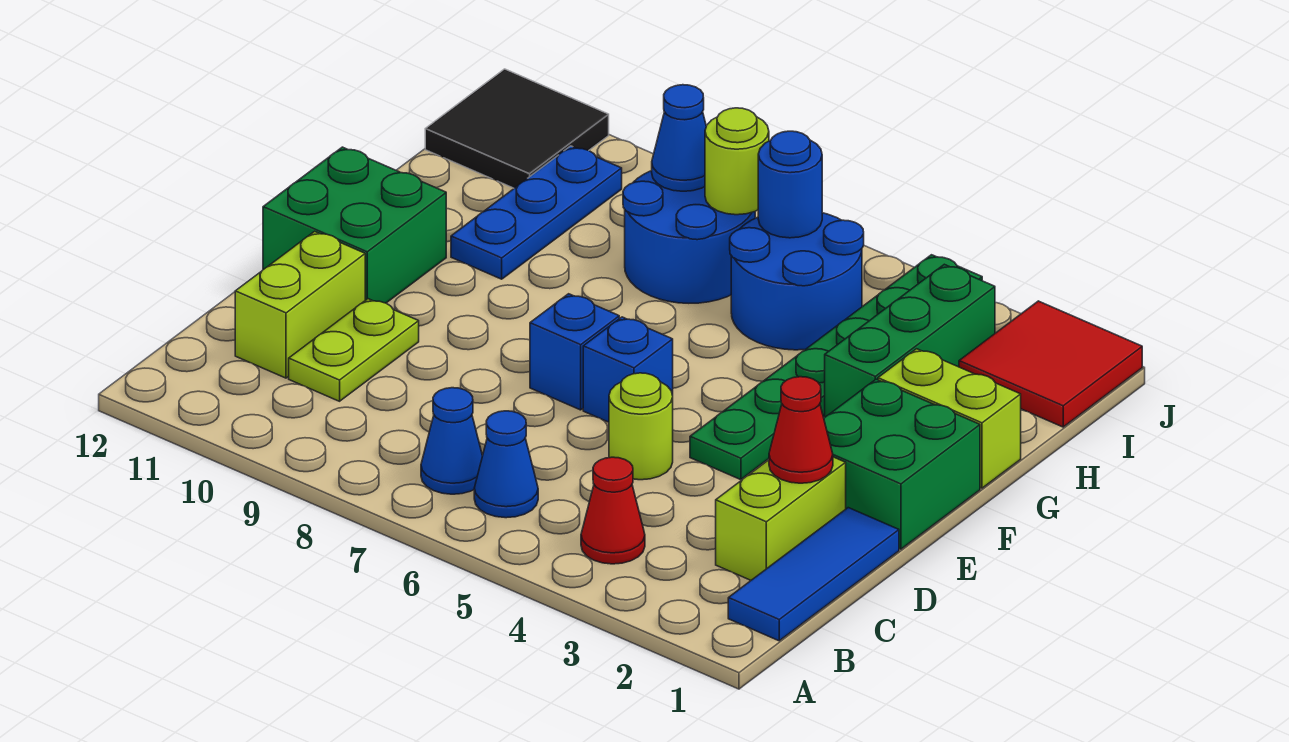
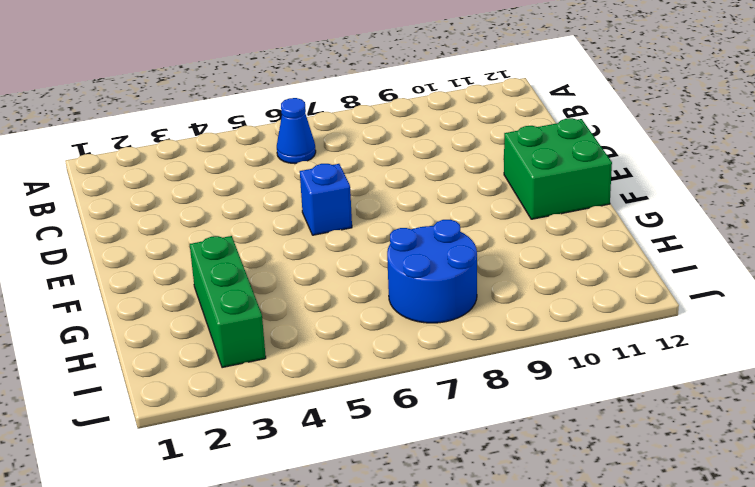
none -> blue tile B1:D1 level 1
none -> red cone B4 level 1
none -> blue cone B7 level 1

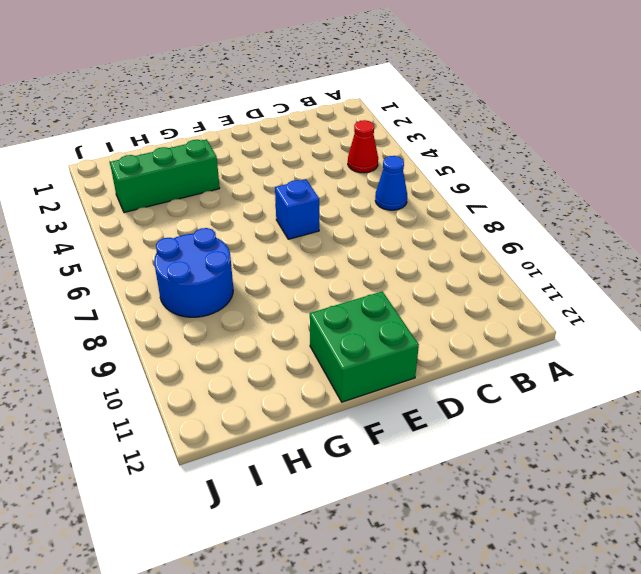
none -> blue tile B1:D1 level 1
none -> blue cone B7 level 1
none -> lime brick C2:D2 level 1

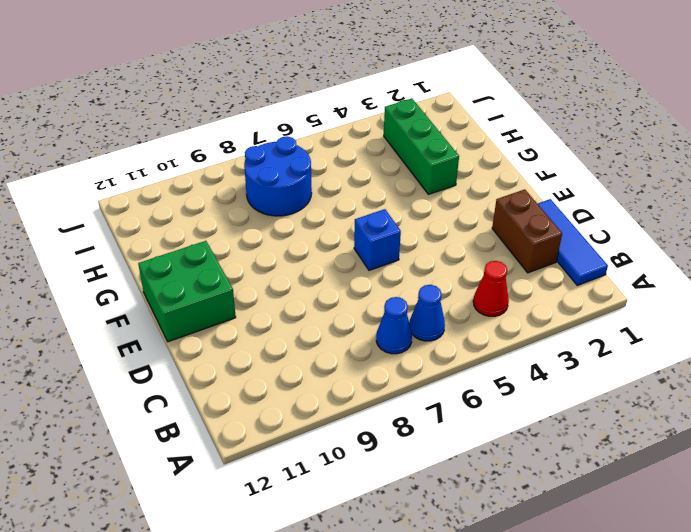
brown brick C2:D2 level 1 -> lime brick C2:D2 level 1
none -> lime plate C10:D10 level 1
none -> lime brick C11:D11 level 1
none -> lime round brick D5 level 1

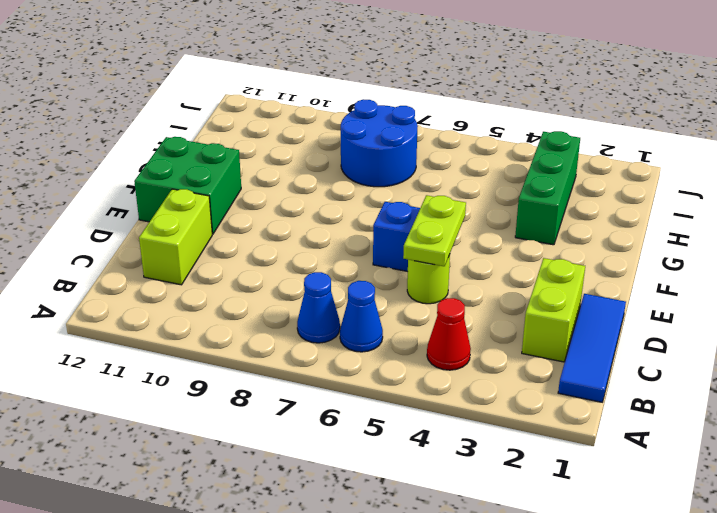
lime plate D5:E5 level 2 -> lime plate C10:D10 level 1
none -> green brick E1:F2 level 1
none -> green plate E4:J4 level 1
none -> blue brick E7 level 1

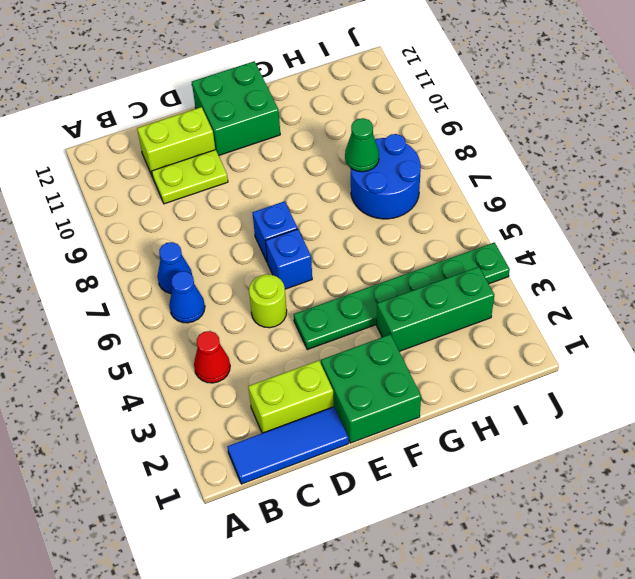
green cone H8 level 2 -> none
none -> lime brick G1:G2 level 1
none -> blue plate G10:I10 level 1
none -> blue round brick H5:I6 level 1

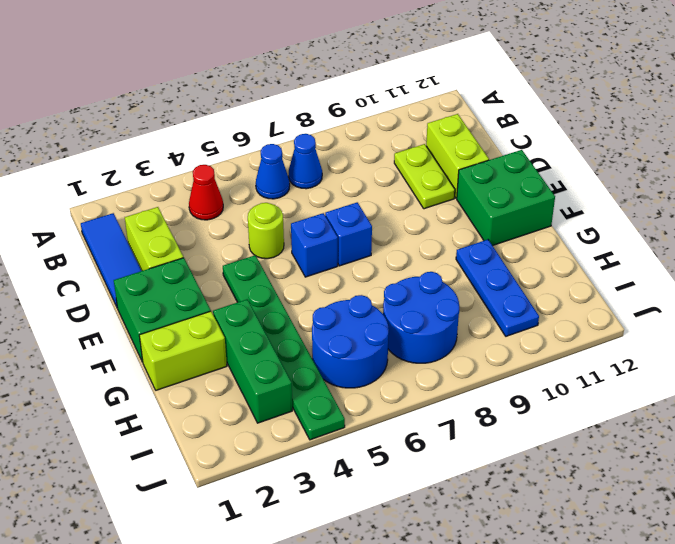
none -> red tile I1:J2 level 1
none -> black tile I11:J12 level 1
none -> red cone D2 level 2

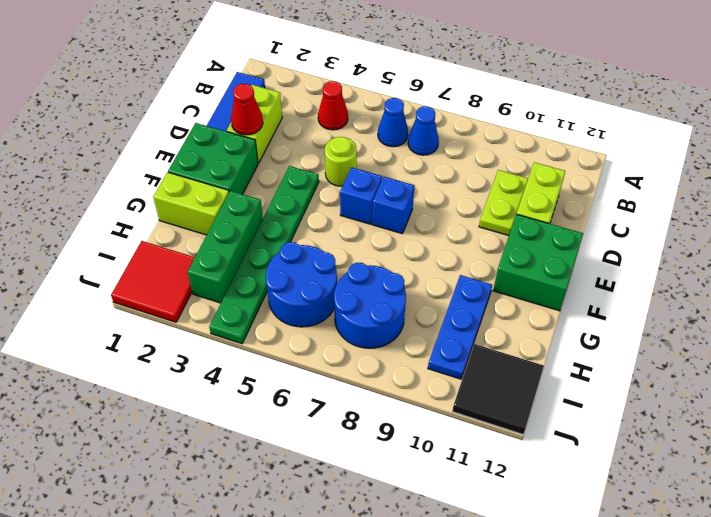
none -> blue round brick I6 level 2
none -> lime round brick I7 level 2
none -> blue cone I8 level 2

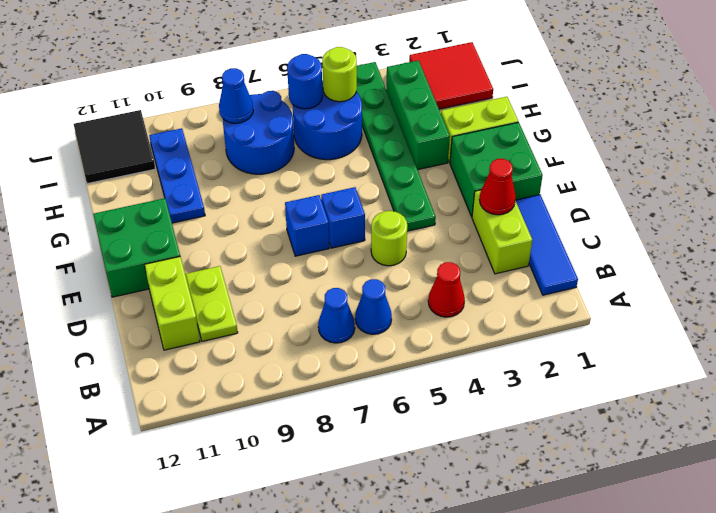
lime round brick I5 level 2 -> lime round brick I7 level 2

